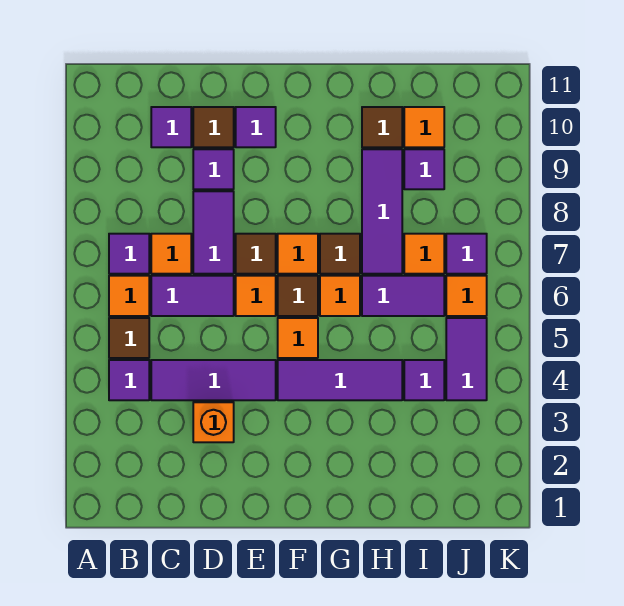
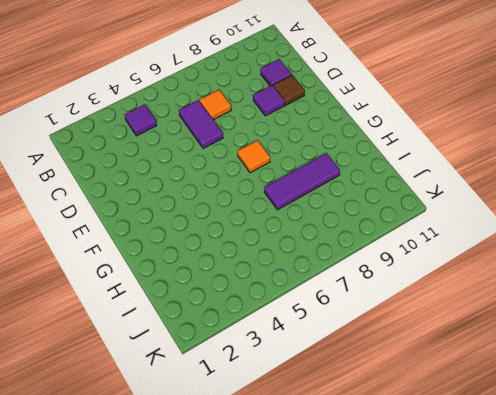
none -> brown tile B5 level 1
none -> orange tile B6 level 1
none -> purple tile B7 level 1
none -> purple tile C4:E4 level 1

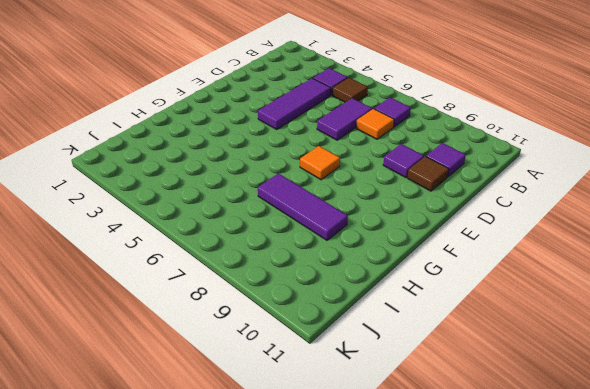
none -> orange tile B6 level 1
none -> orange brick D3 level 1
none -> purple tile D7:D8 level 1
none -> orange tile E6 level 1

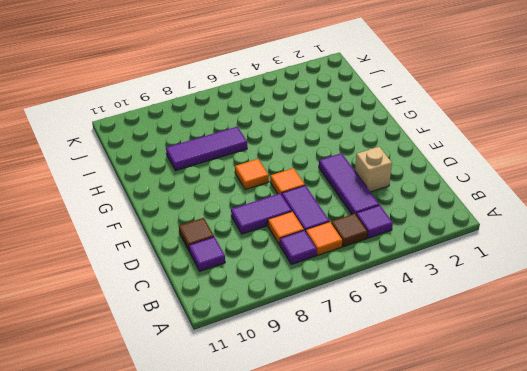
tan brick D3 level 1 -> orange brick D3 level 1
none -> purple tile D9 level 1
none -> brown tile E7 level 1
none -> purple tile E10 level 1
none -> purple tile F4:H4 level 1

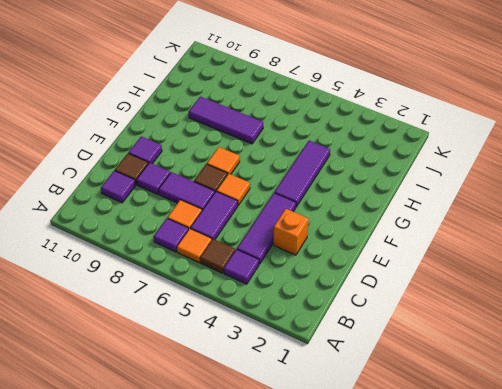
none -> orange tile F5 level 1
none -> brown tile F6 level 1
none -> orange tile G6 level 1
none -> brown tile G7 level 1

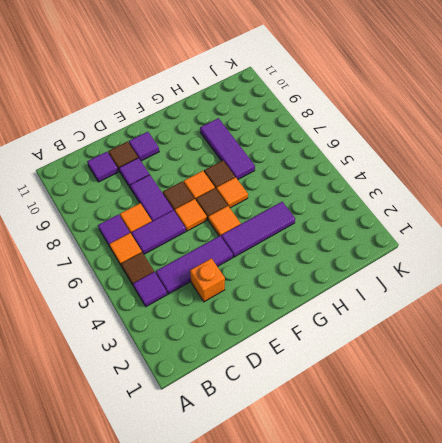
none -> purple tile H6:I6 level 1
none -> brown tile H10 level 1
none -> purple tile I4 level 1
none -> orange tile I7 level 1

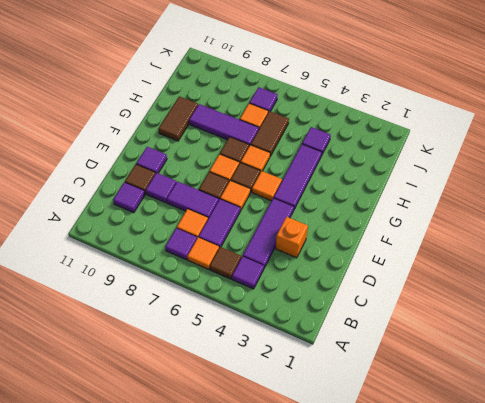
brown tile G10:H10 level 1 -> brown tile H10 level 1
brown tile H6:I6 level 1 -> purple tile H6:I6 level 1
none -> purple tile I9 level 1
none -> orange tile I10 level 1
none -> purple tile J4:J5 level 1
none -> orange tile J6 level 1

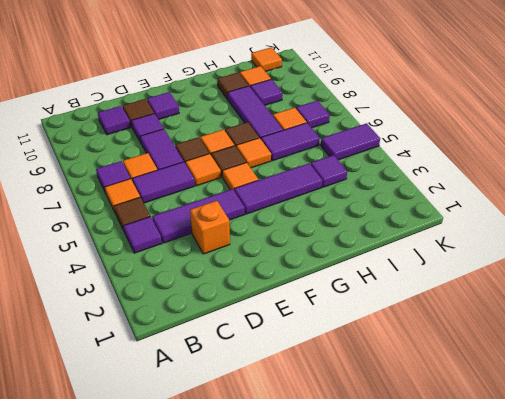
purple tile J5:K5 level 1 -> purple tile J4:J5 level 1
orange tile J11 level 1 -> orange tile J6 level 1

